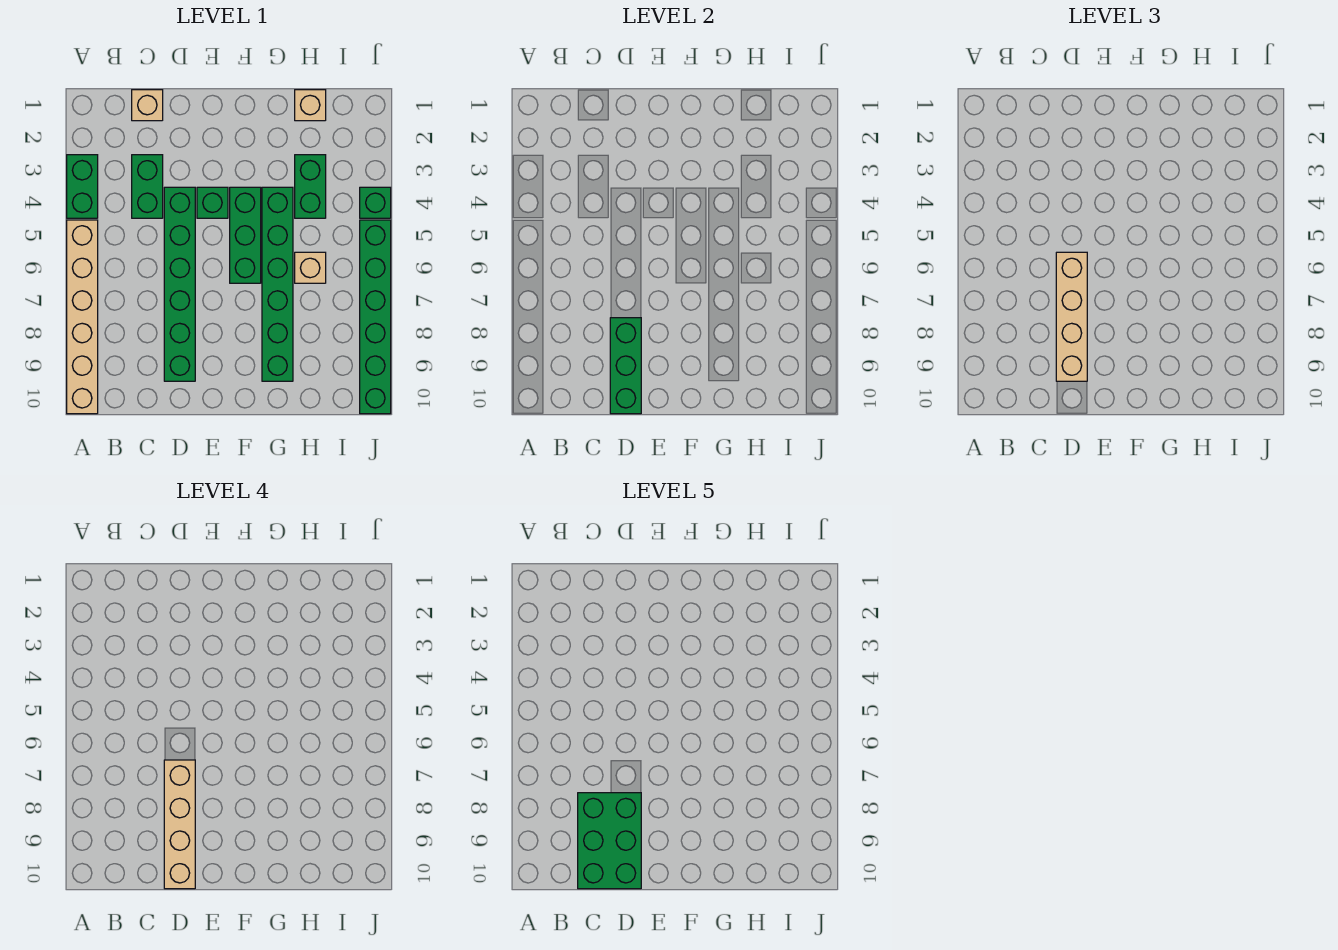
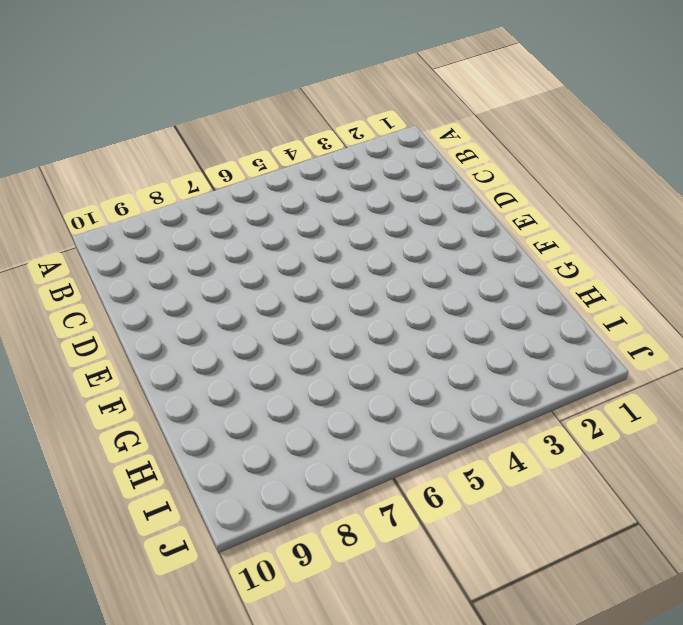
none -> green brick A3:A4 level 1
none -> tan brick A5:A10 level 1
none -> tan brick C1 level 1

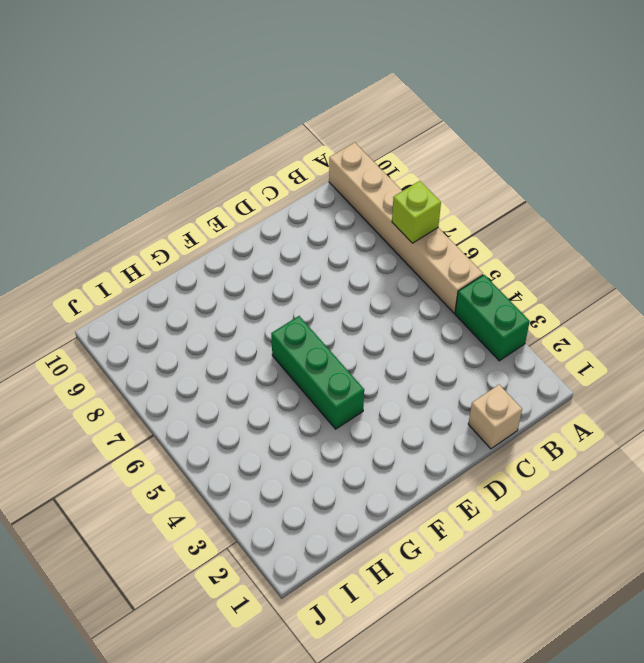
lime brick A7 level 2 -> none
none -> green brick C3:C4 level 1
none -> green brick D4:D9 level 1
none -> green brick E4 level 1

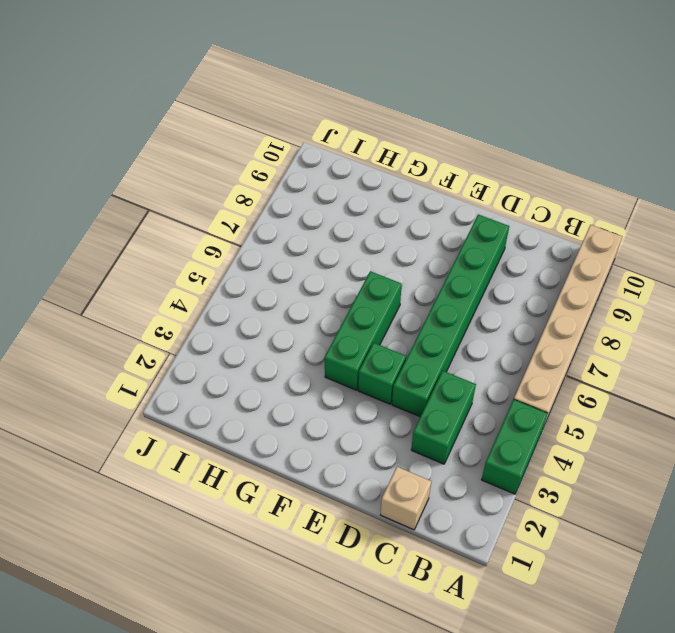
none -> green brick G4:G9 level 1
none -> tan brick H1 level 1
none -> green brick H3:H4 level 1

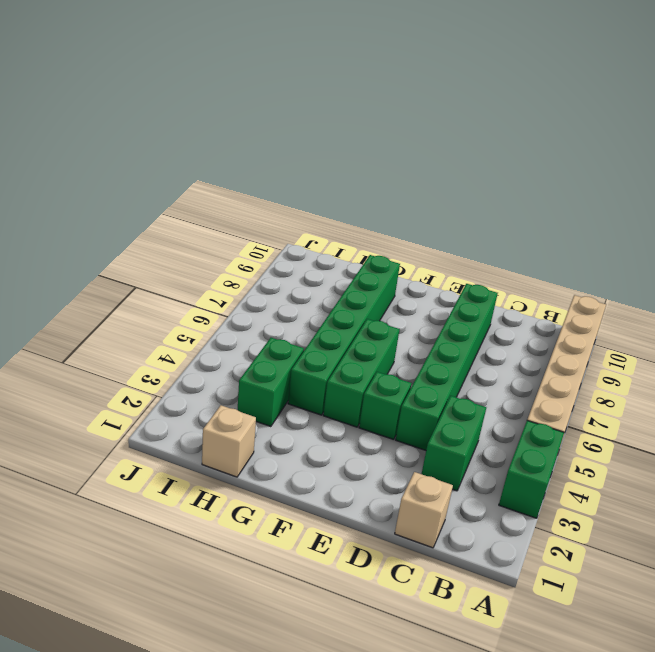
none -> tan brick H6 level 1
none -> green brick J4 level 1
none -> green brick J5:J10 level 1

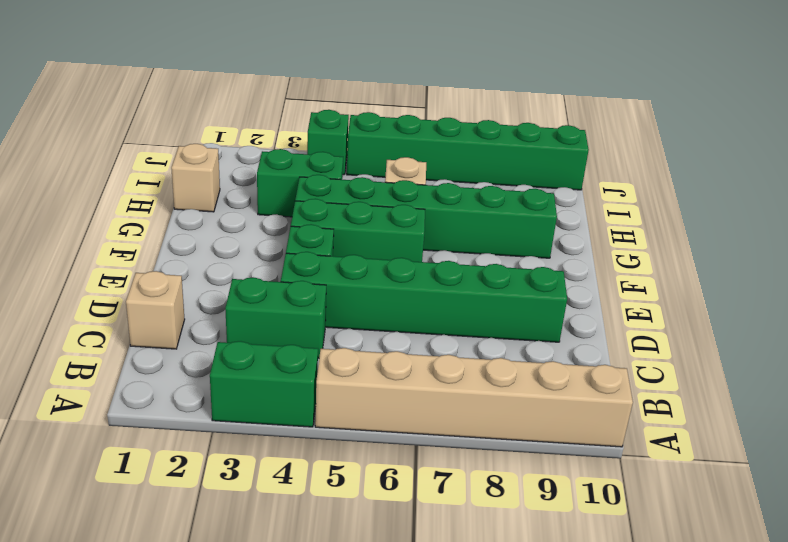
none -> green brick D8:D10 level 2
none -> tan brick D6:D9 level 3
none -> tan brick D7:D10 level 4

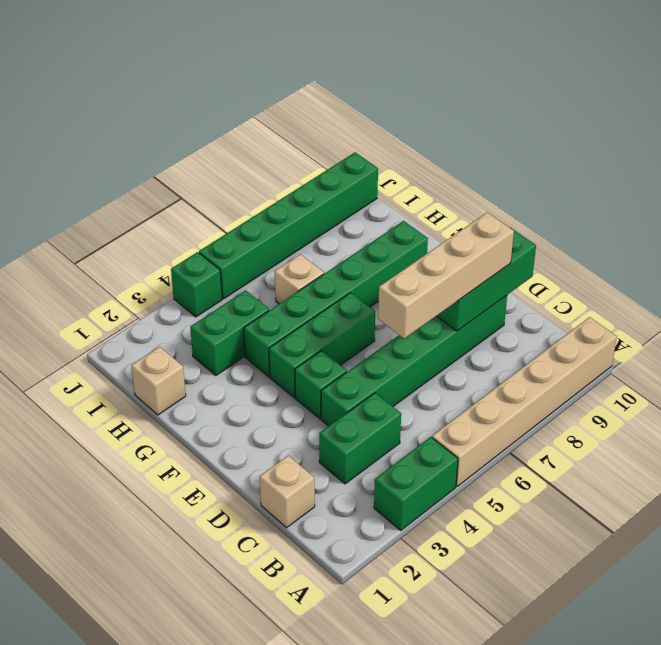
none -> tan brick D7:D10 level 4
none -> green brick C8:D10 level 5

